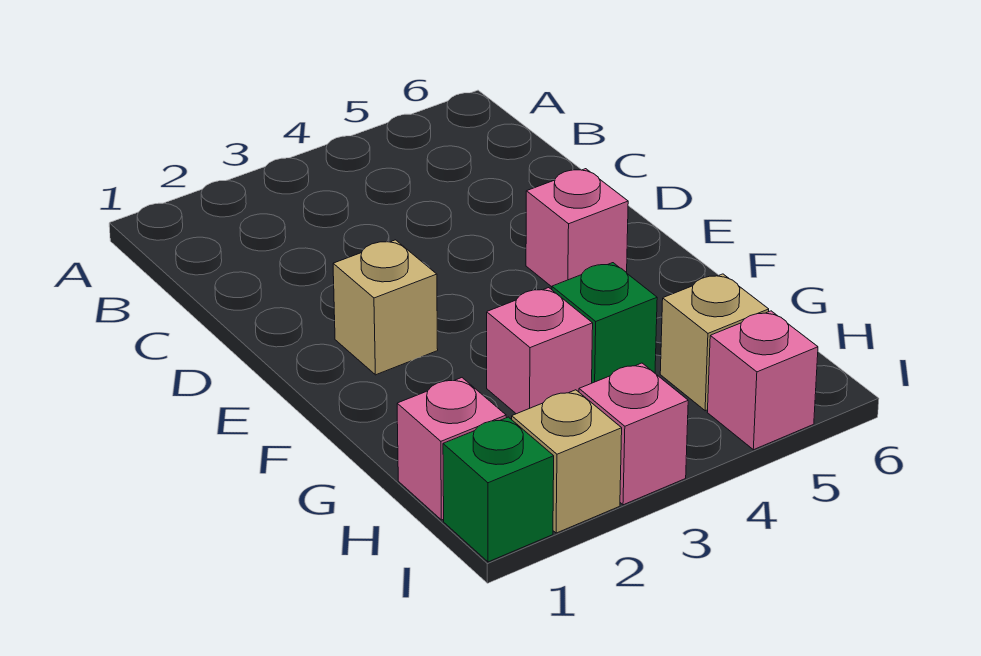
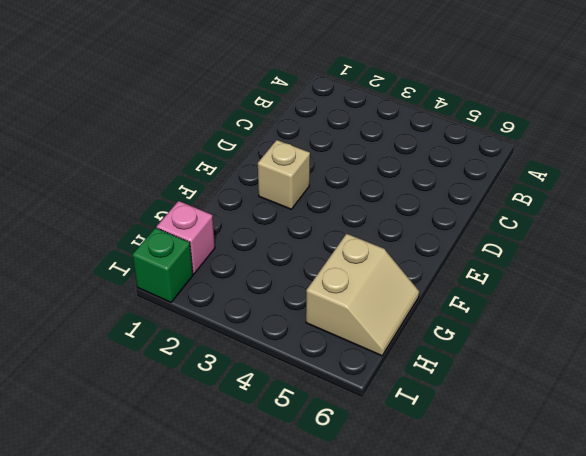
tan slope G5:H6 level 1 top 5 -> tan brick H5 level 1
none -> pink brick E5 level 1
none -> pink brick G3 level 1

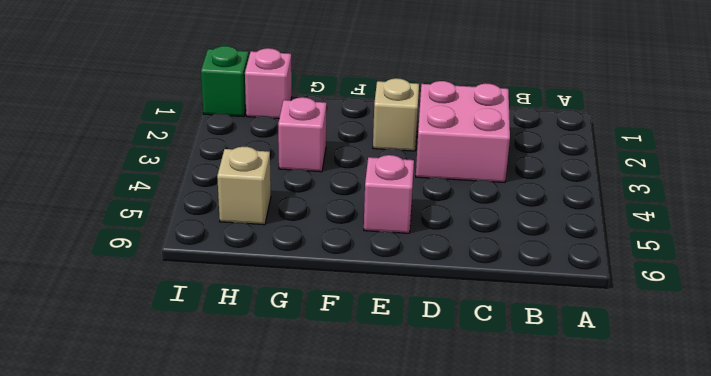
pink brick C2:D3 level 1 -> none
none -> green brick G4 level 1
none -> tan brick I2 level 1

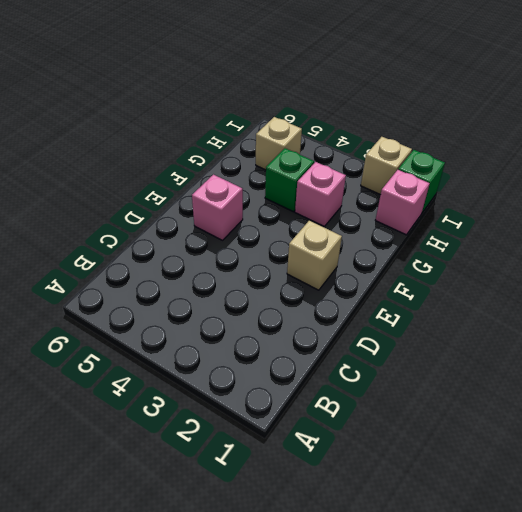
none -> pink brick I3 level 1
none -> pink brick I5 level 1

